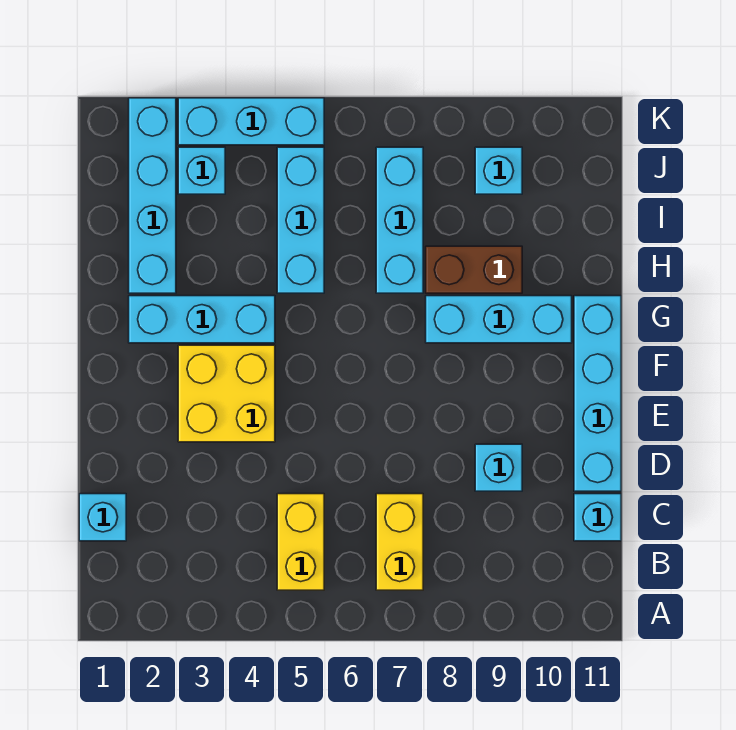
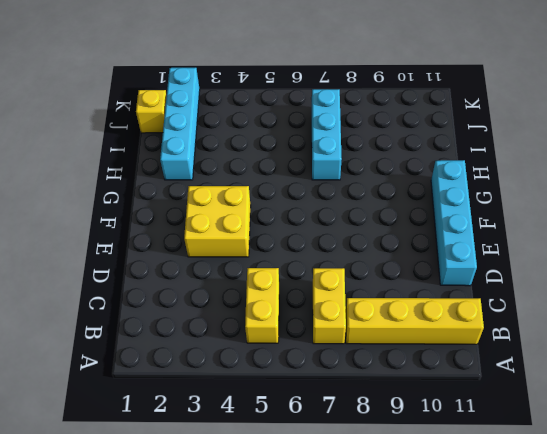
yellow brick B8:B11 level 1 -> none
yellow brick J1 level 1 -> none
none -> cyan brick C1 level 1
none -> cyan brick C11 level 1
none -> cyan brick D9 level 1

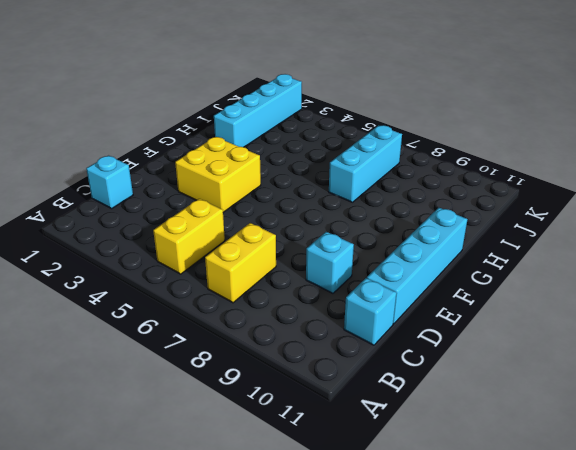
none -> cyan brick G2:G4 level 1
none -> cyan brick G8:G10 level 1
none -> cyan brick H5:J5 level 1

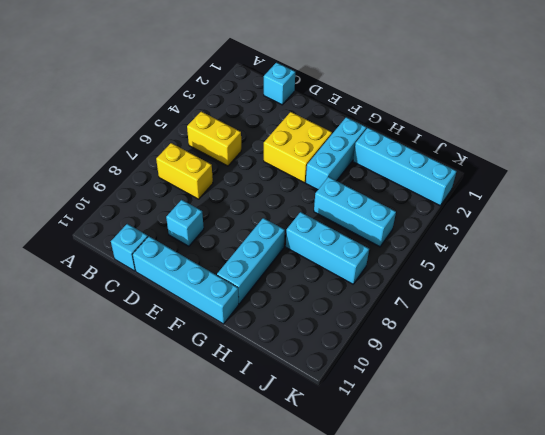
none -> brown brick H8:H9 level 1
none -> cyan brick J3 level 1
none -> cyan brick J9 level 1

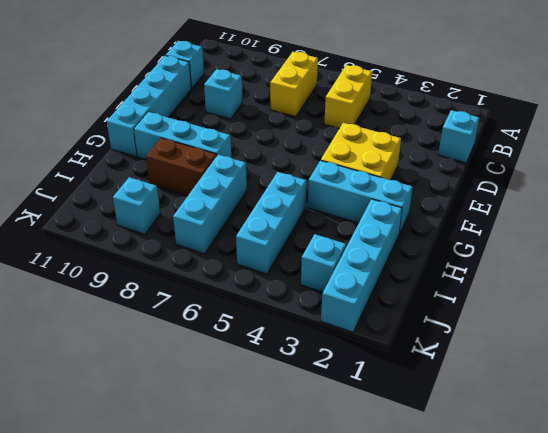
none -> cyan brick K3:K5 level 1

